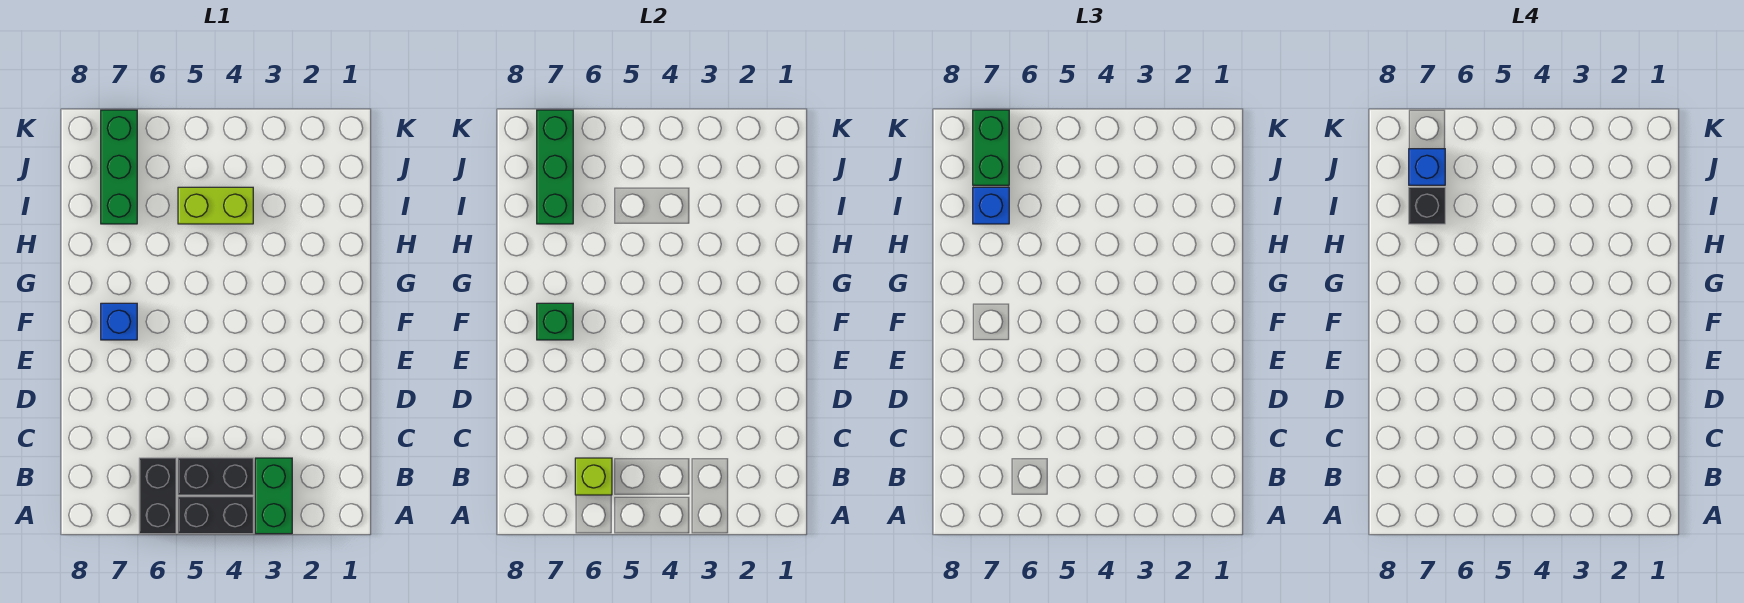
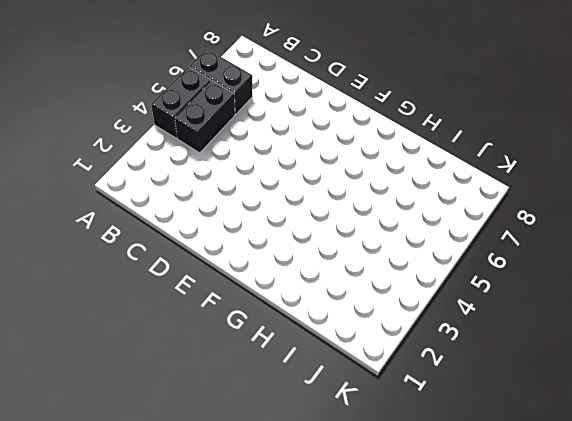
none -> green brick A3:B3 level 1
none -> blue brick F7 level 1
none -> lime brick I4:I5 level 1

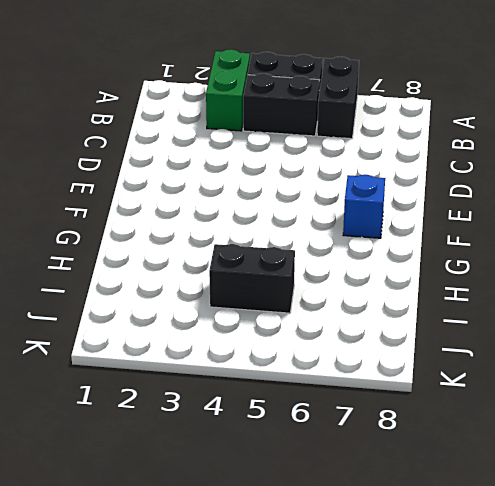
black brick I4:I5 level 1 -> lime brick I4:I5 level 1
none -> green brick I7:K7 level 1
none -> lime brick B6 level 2
none -> green brick F7 level 2

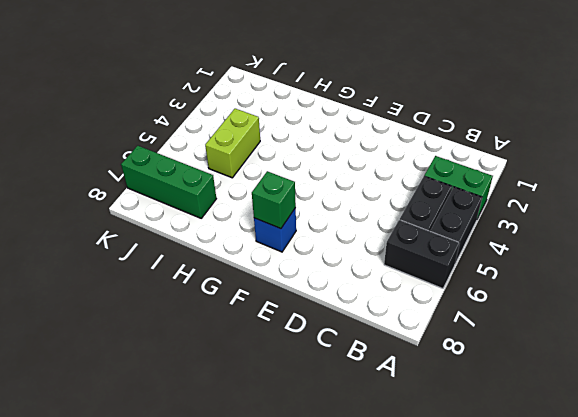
none -> lime brick B6 level 2
none -> green brick I7:K7 level 2
none -> blue brick I7 level 3

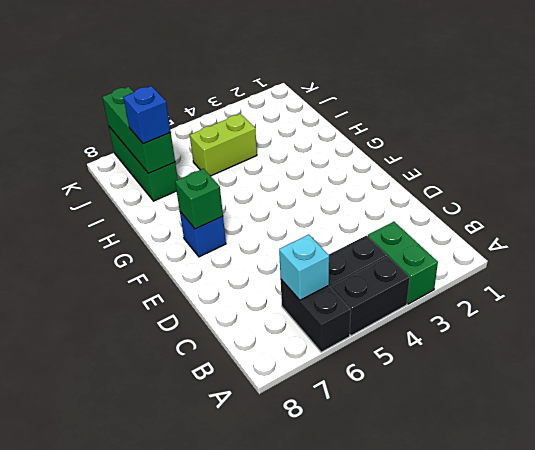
cyan brick B6 level 2 -> lime brick B6 level 2
none -> green brick J7:K7 level 3
none -> black brick I7 level 4
none -> blue brick J7 level 4

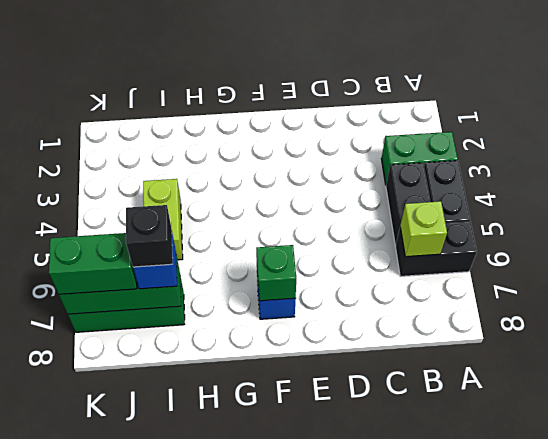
none -> blue brick J7 level 4

